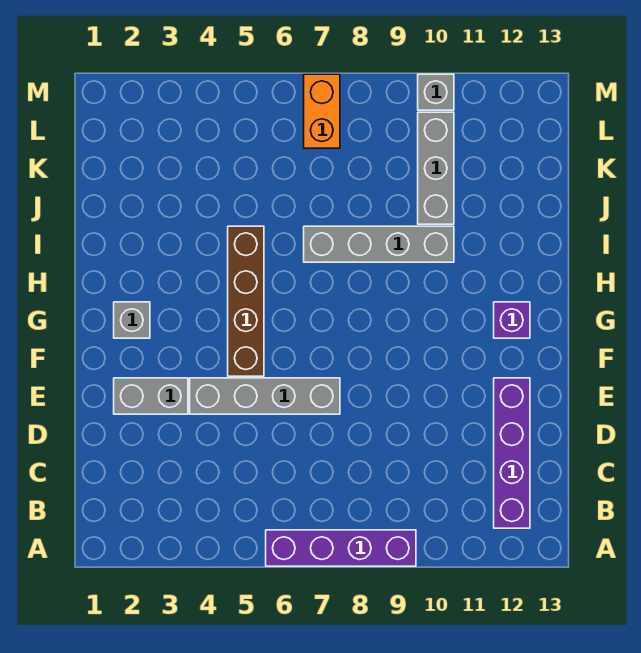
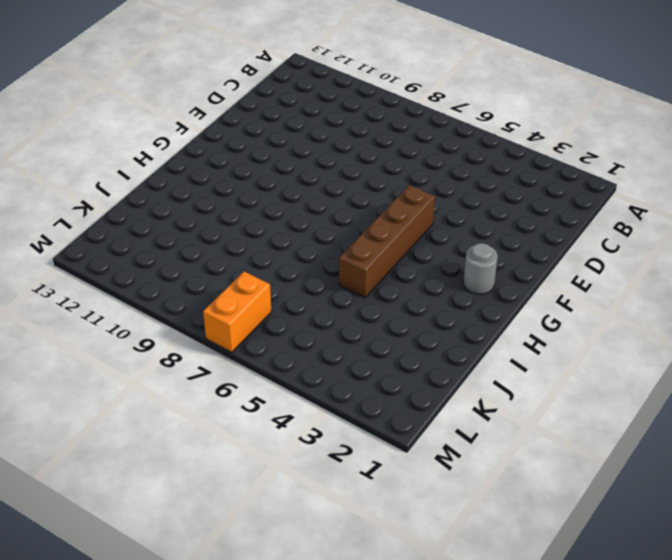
grey round brick G2 level 1 -> grey brick G2 level 1
none -> purple brick A6:A9 level 1
none -> purple brick B12:E12 level 1

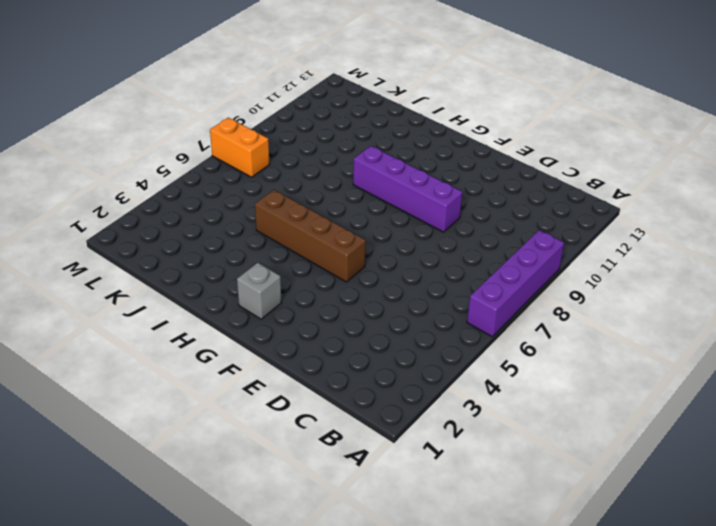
purple brick E9:H9 level 1 -> purple brick B12:E12 level 1
none -> grey brick E2:E3 level 1
none -> grey brick E4:E7 level 1

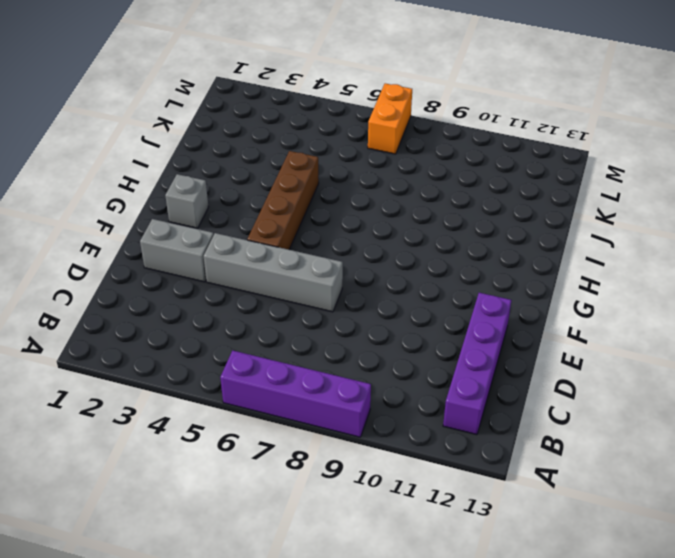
none -> purple brick G12 level 1
none -> grey brick I7:I10 level 1

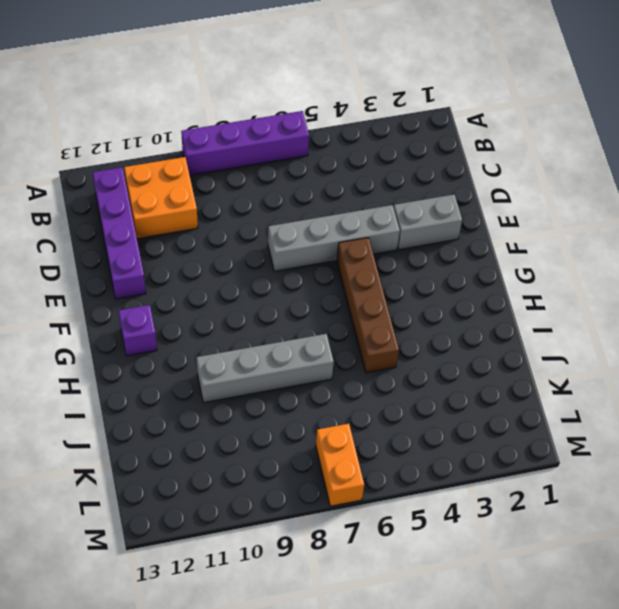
orange brick B10:C11 level 1 -> none
none -> grey brick G2 level 1
none -> grey brick J10:L10 level 1

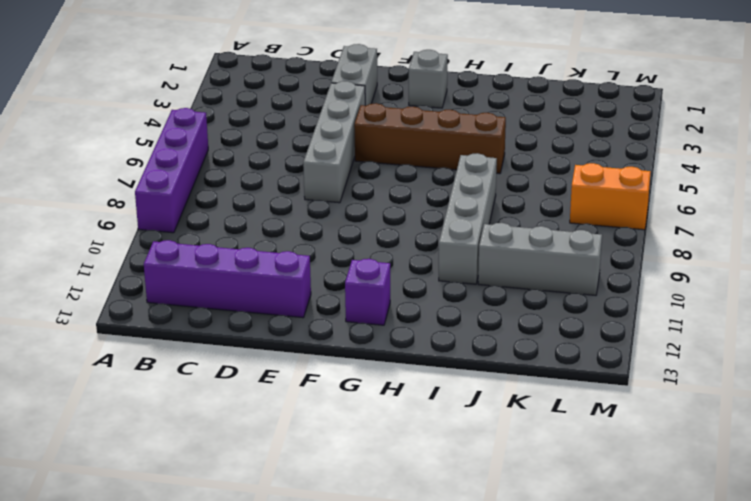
none -> grey brick M10 level 1

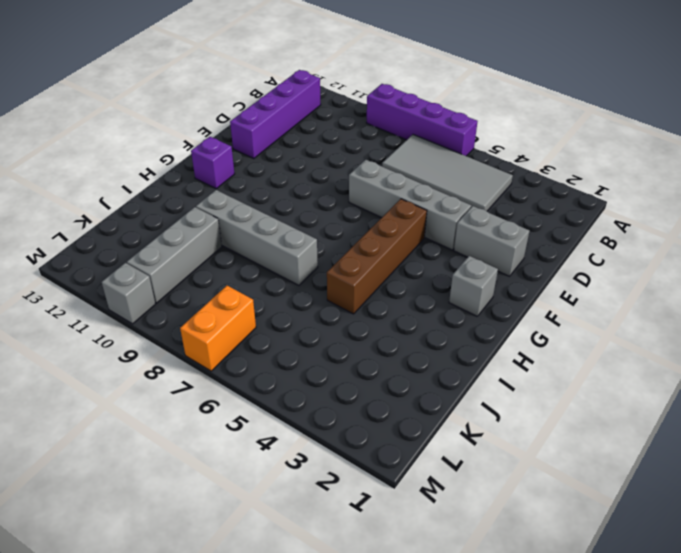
grey tile B4:C7 level 1 -> none

